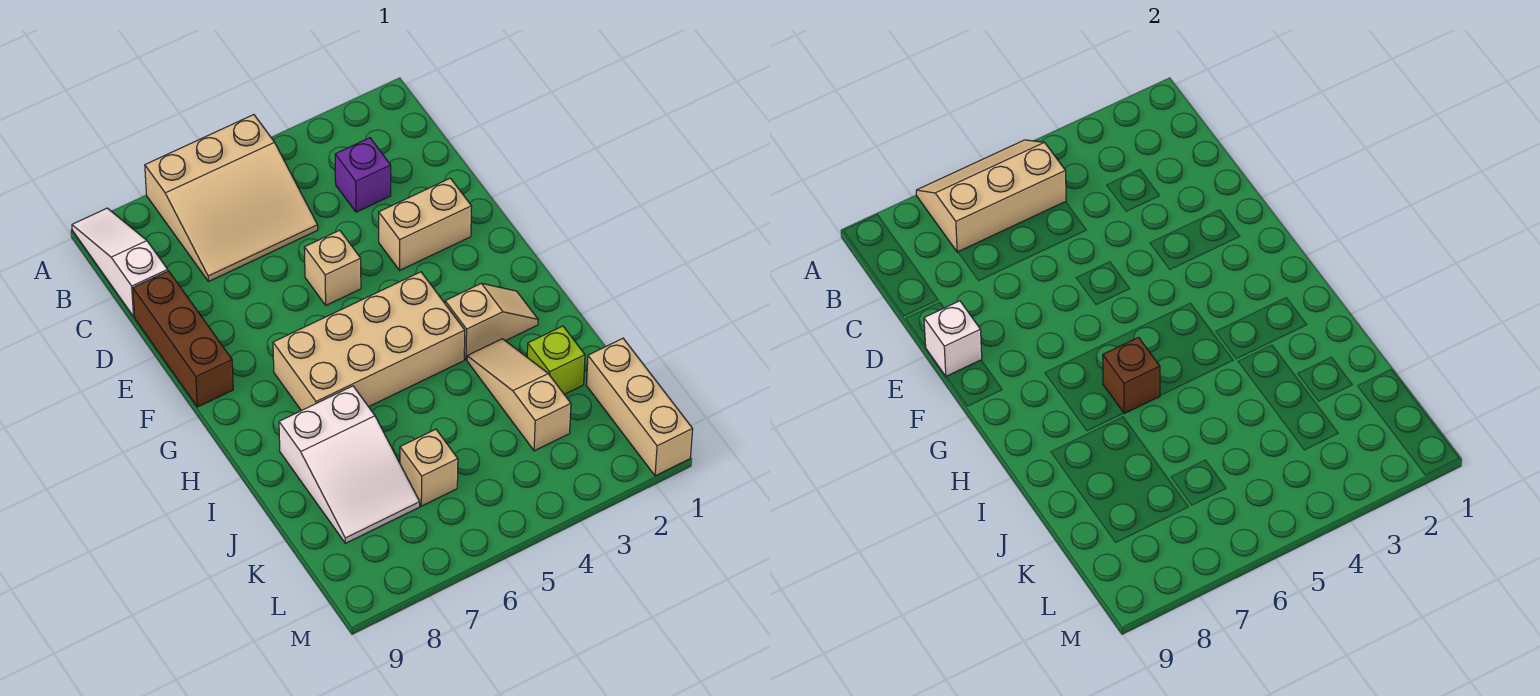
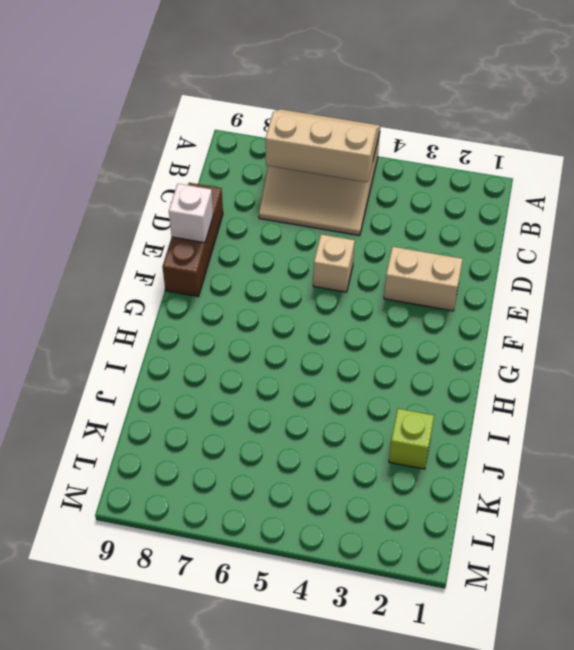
none -> white slope A9:C9 level 1 top C
none -> purple brick C3 level 1
none -> tan brick G4:H7 level 1

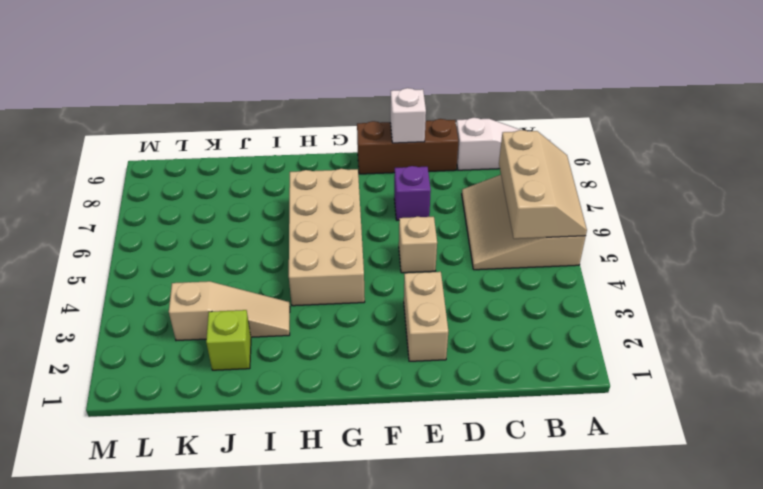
purple brick E7 level 1 -> purple brick C3 level 1
none -> tan slope H2:H3 level 1 top 3
none -> white slope I7:K8 level 1 top I
none -> tan brick K1:M1 level 1

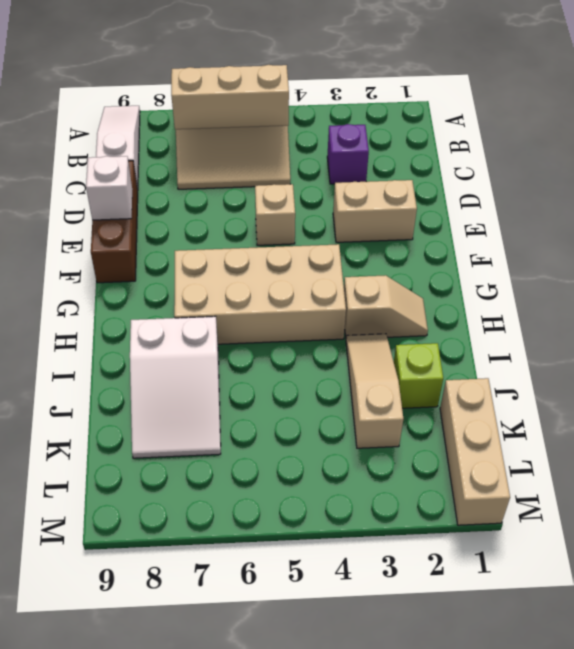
none -> tan brick K6 level 1
none -> brown brick H6 level 2

